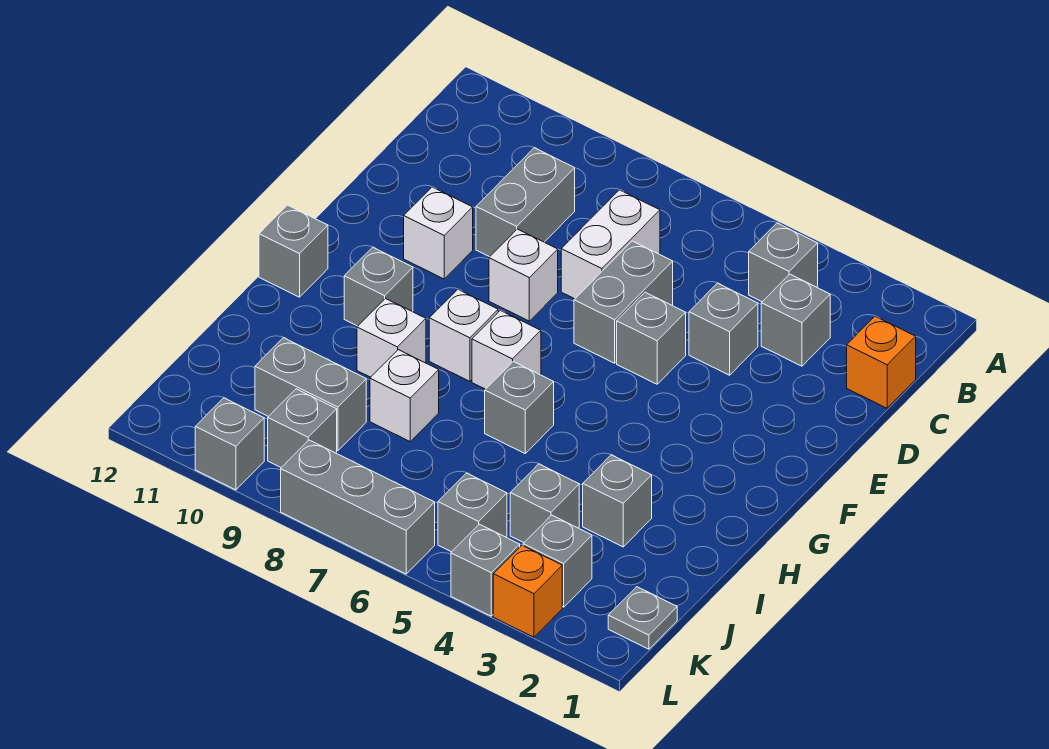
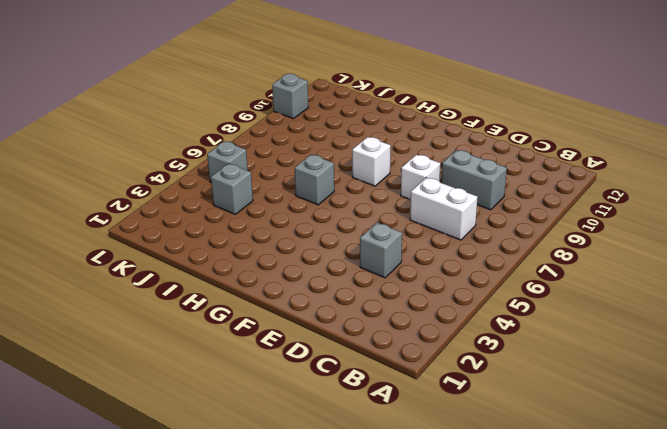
none -> grey brick B4 level 1
none -> orange brick C1 level 1
none -> grey brick C3 level 1

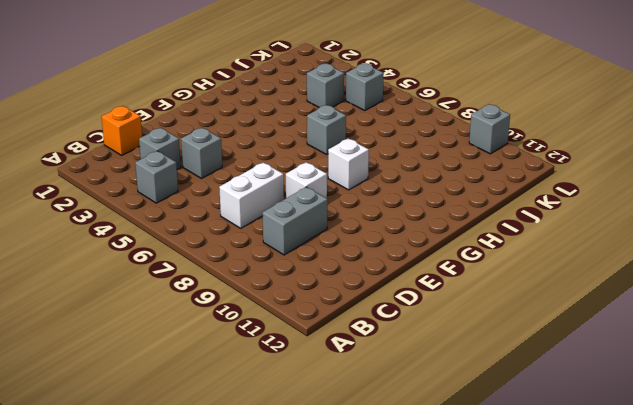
none -> grey brick D6:E6 level 1
none -> grey brick E5 level 1
none -> white brick E10 level 1

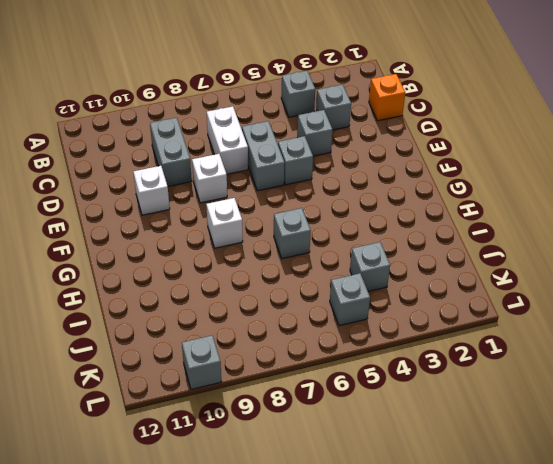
none -> white brick G7 level 1
none -> grey brick G10 level 1
none -> grey brick G12 level 1

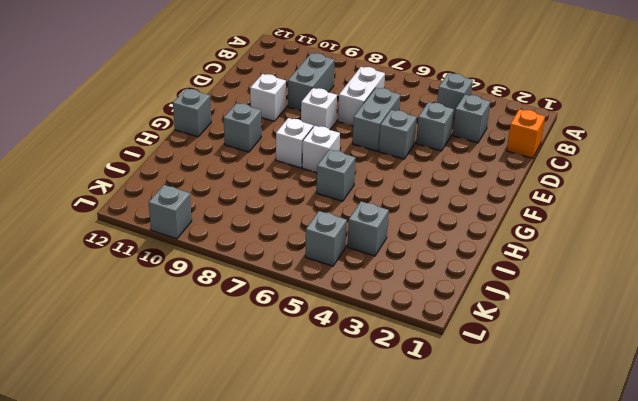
none -> white brick H9 level 1
none -> grey brick I3 level 1
none -> white brick I8 level 1

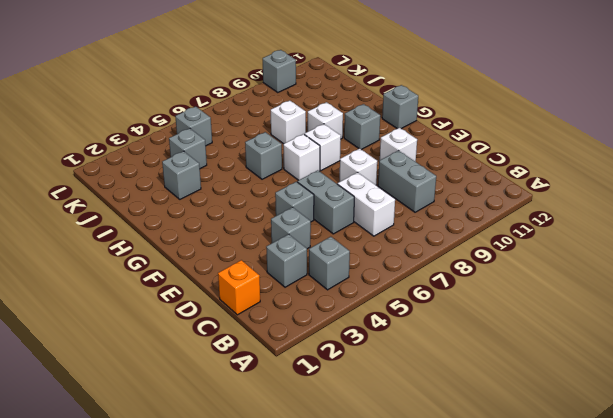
none -> grey brick J9:J10 level 1
none -> grey plate K1 level 1
none -> grey brick K3 level 1

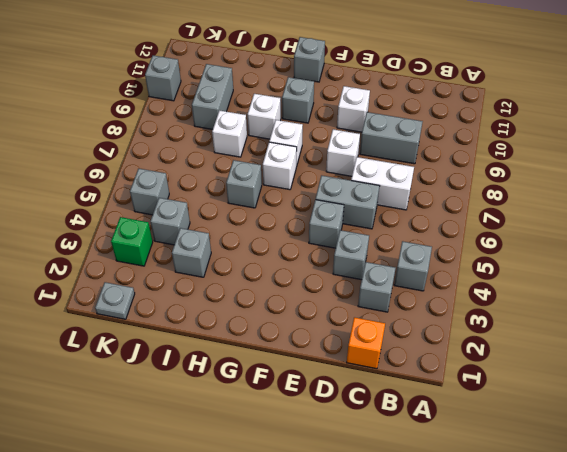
green brick K3 level 1 -> grey brick K3 level 1
none -> grey brick K9 level 1
none -> orange brick L3 level 1
none -> grey brick L4 level 1

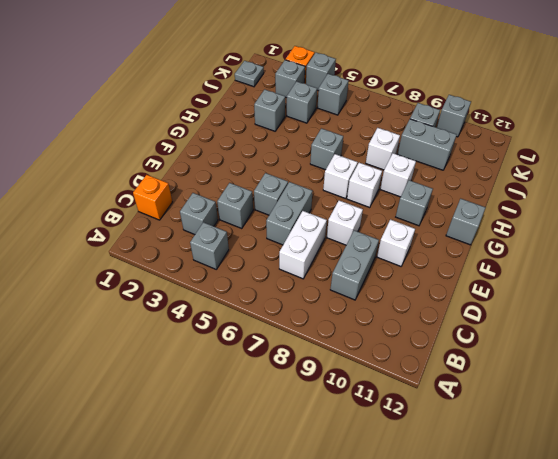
none -> grey brick L6:L8 level 1

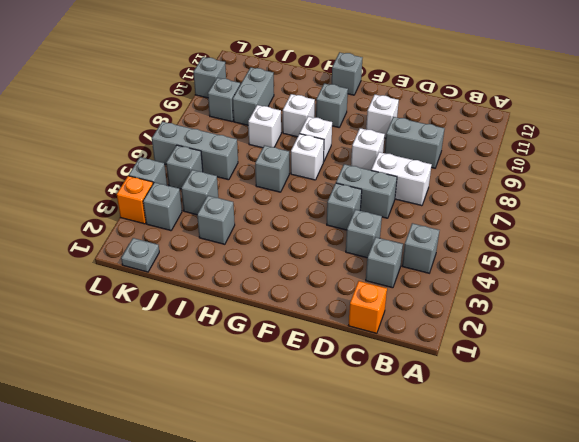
grey brick J6:L6 level 1 -> grey brick L6:L8 level 1

